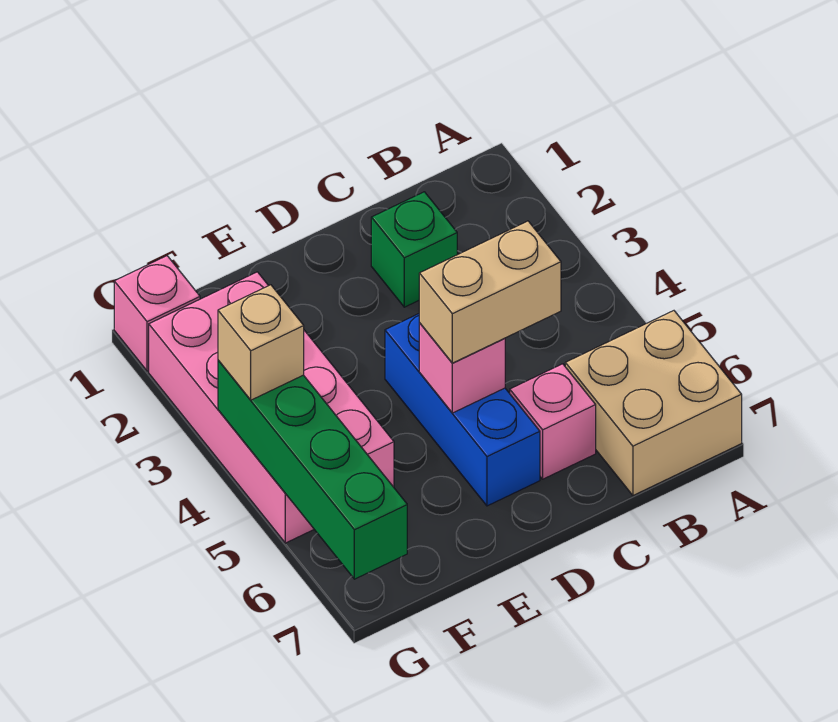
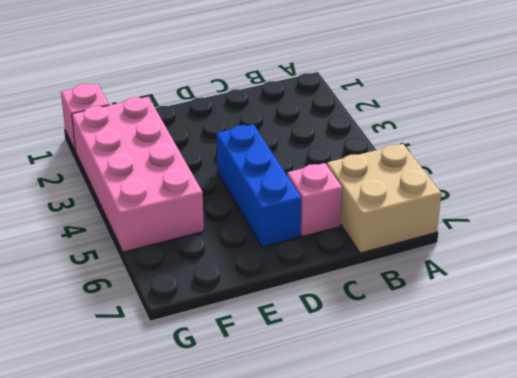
none -> green brick C2 level 1
none -> pink brick D5 level 2

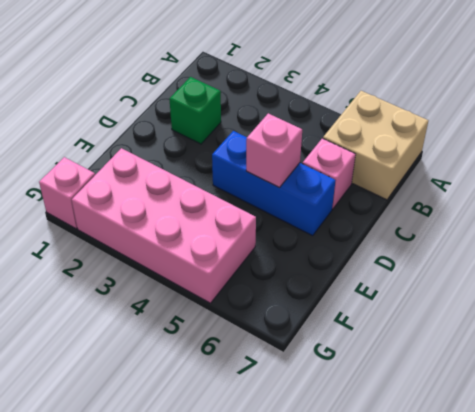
none -> green brick G4:G7 level 2
none -> tan brick C5:D5 level 3

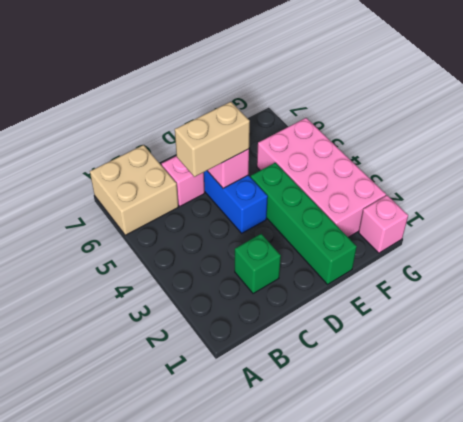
green brick E1:E4 level 1 -> green brick G4:G7 level 2
none -> tan brick G4 level 3

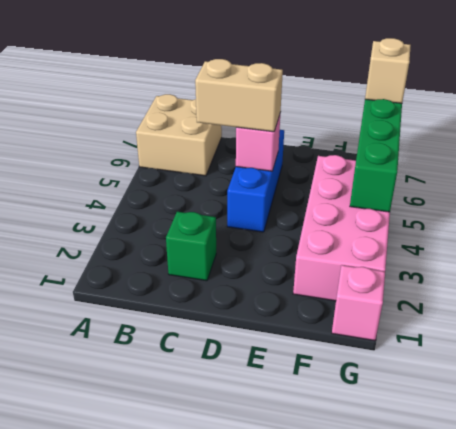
tan brick G7 level 3 -> tan brick G4 level 3
none -> pink brick C6 level 1

